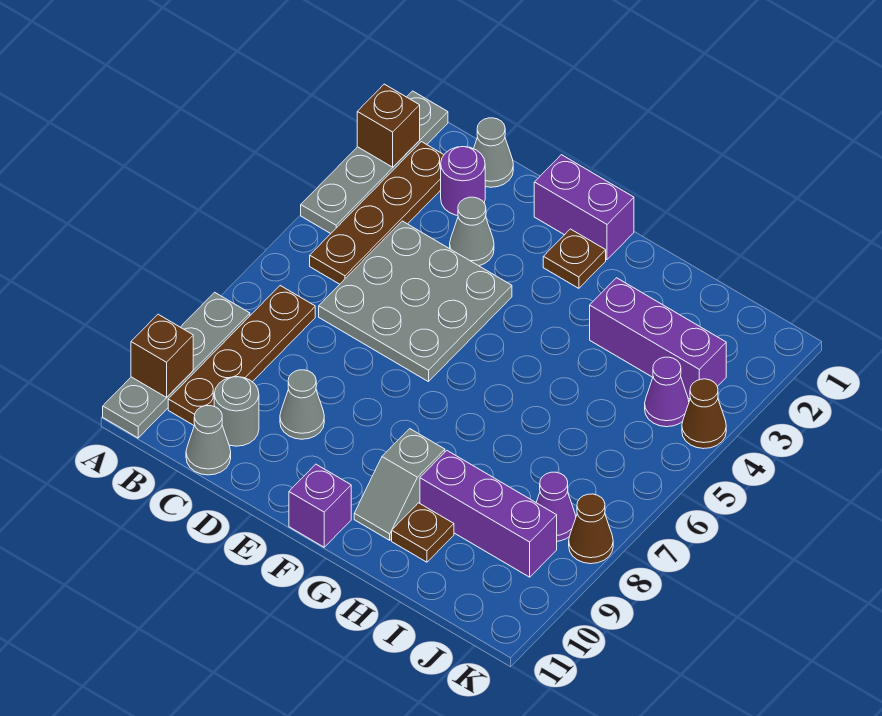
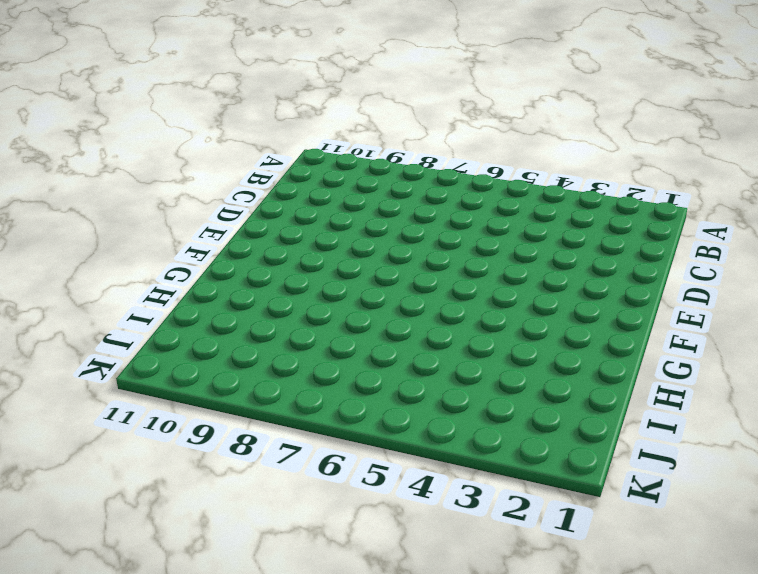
none -> grey plate A1:A4 level 1
none -> grey plate A8:A11 level 1
none -> brown plate B2:B5 level 1

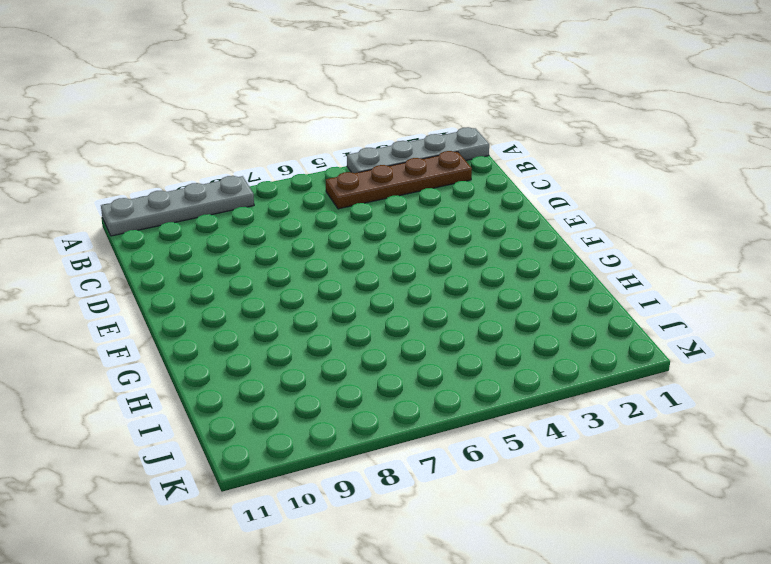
none -> brown plate B7:B10 level 1
none -> grey cone C1 level 1
none -> purple round brick C2 level 1

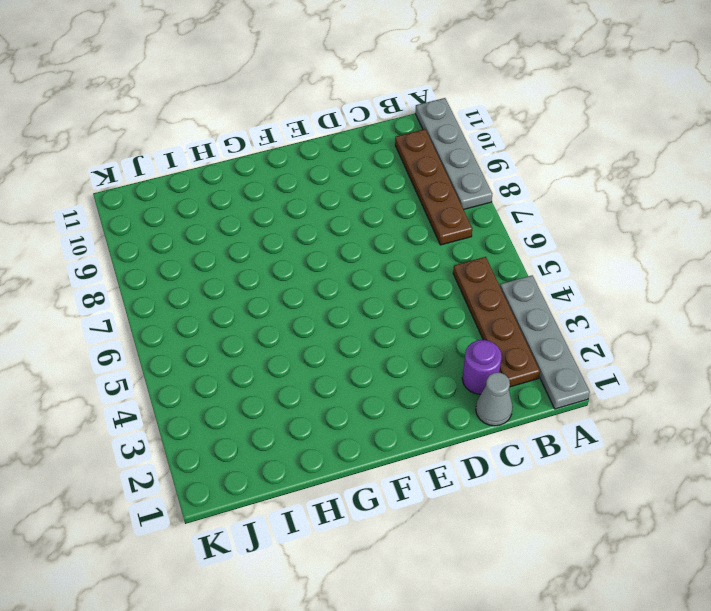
none -> grey plate C4:E6 level 1
none -> grey round brick C10 level 1
none -> grey cone C11 level 1

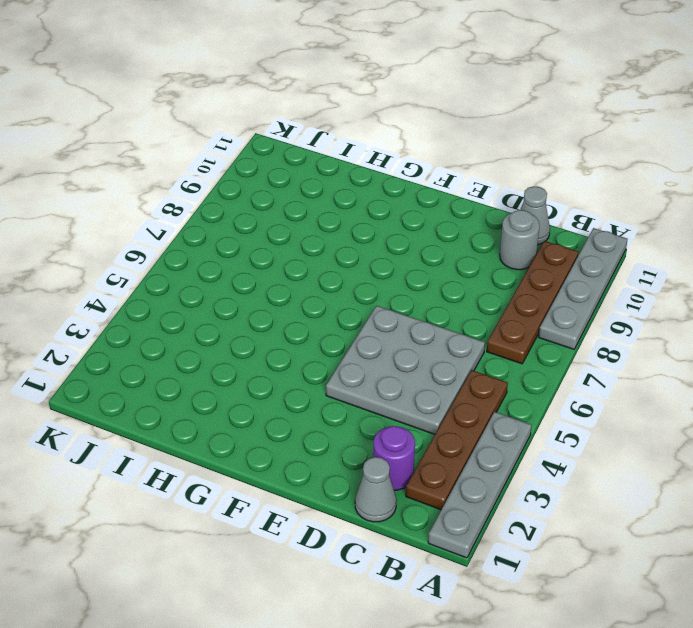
none -> grey cone D3 level 1
none -> grey cone D9 level 1
none -> purple brick E1:F1 level 1

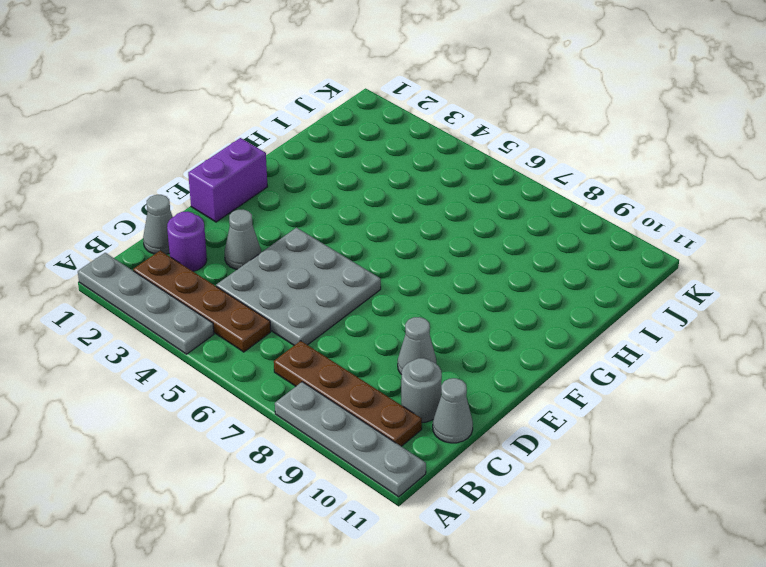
none -> brown plate F2 level 1
none -> purple brick F11 level 1
none -> grey slope G9:G10 level 1 top 9

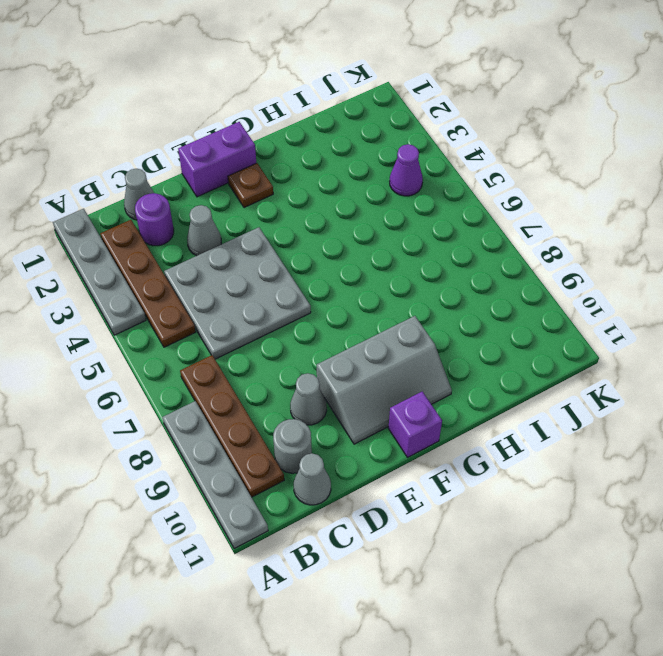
grey slope E9:G10 level 1 top 9 -> grey slope G9:G10 level 1 top 9
none -> purple brick H3:J3 level 1
none -> purple brick H9:J9 level 1
none -> brown plate H10 level 1

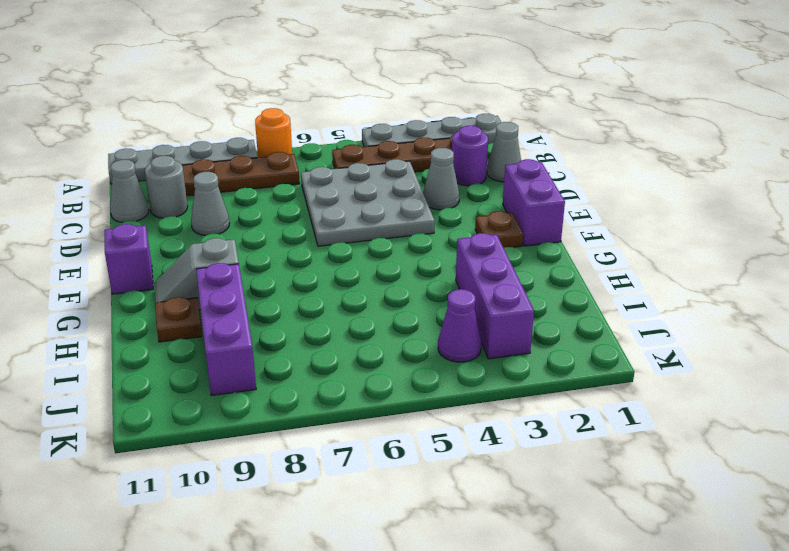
orange round brick A7 level 1 -> none
none -> purple cone J8 level 1
none -> brown cone K4 level 1
none -> brown cone K8 level 1

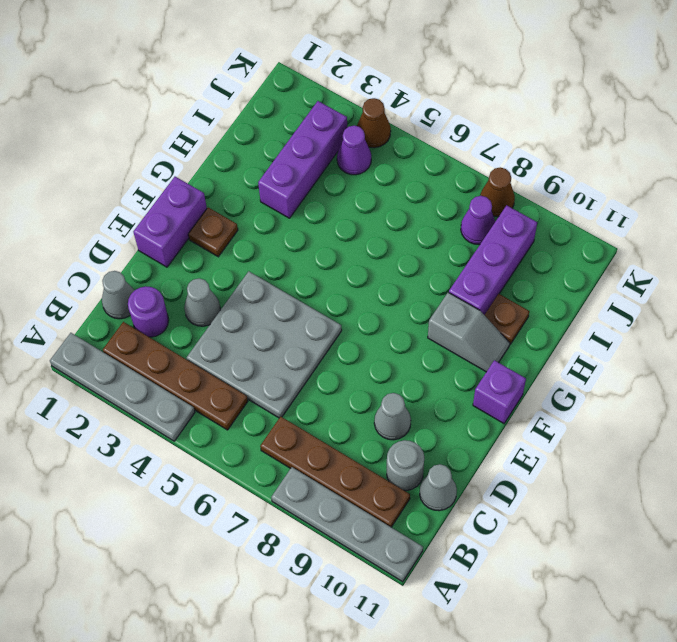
none -> brown brick A2 level 2
none -> brown brick A10 level 2

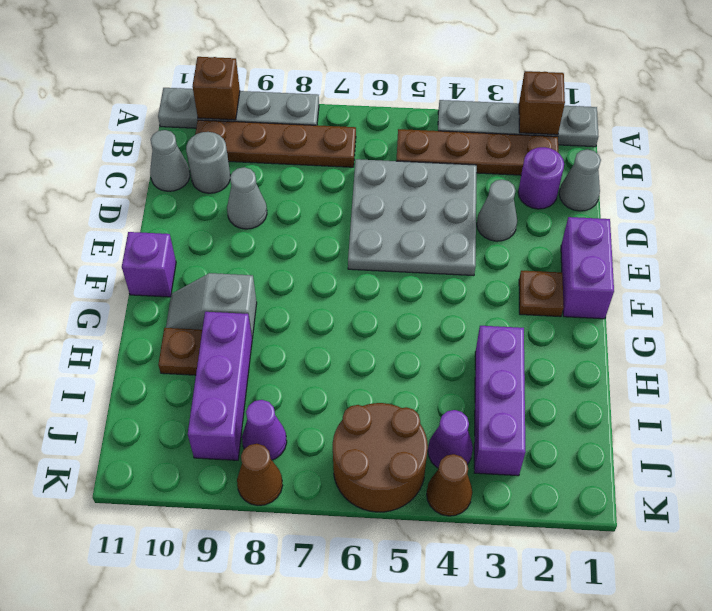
brown round brick J5:K6 level 1 -> none

